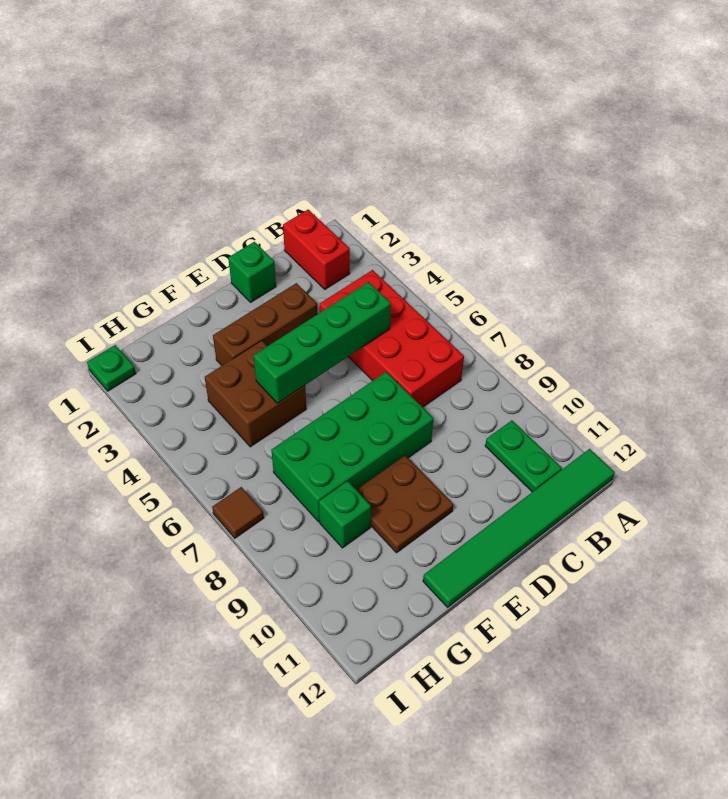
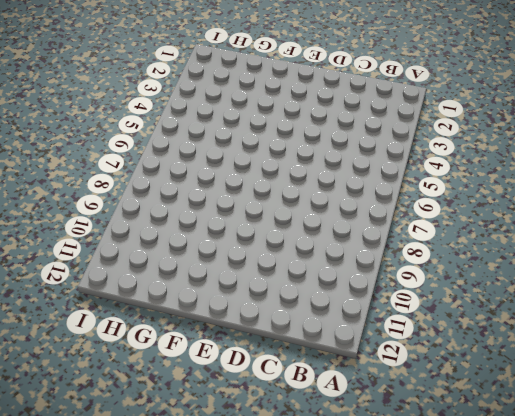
none -> green tile A12:F12 level 1
none -> red brick B1:B2 level 1
none -> red brick B4:C7 level 1

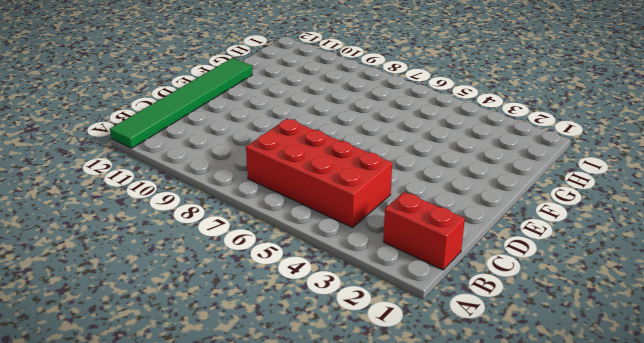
none -> green plate B10:B11 level 1
none -> green brick D1 level 1
none -> brown brick D3:F3 level 1

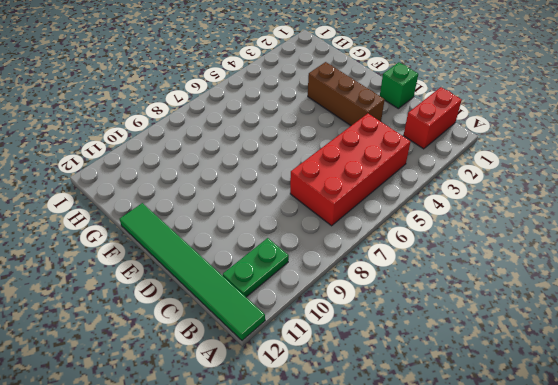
none -> green brick D7:G8 level 1
none -> brown plate E9:F10 level 1
none -> brown brick F4:G5 level 1

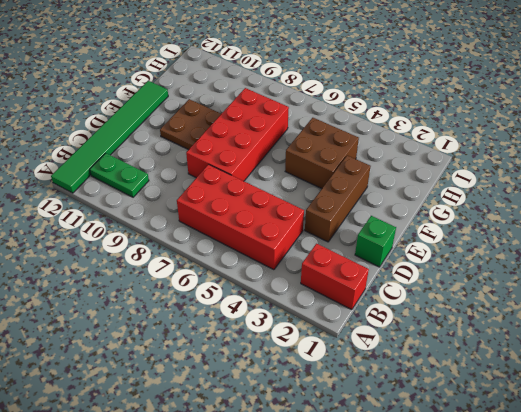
red brick D7:G8 level 1 -> green brick D7:G8 level 1
none -> green brick G9 level 1
none -> green plate I1 level 1
none -> brown tile I7 level 1

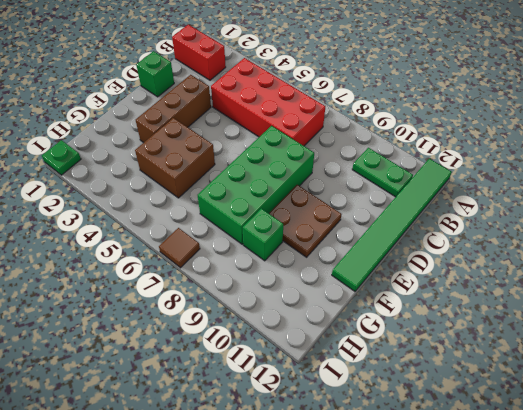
none -> green brick C5:F5 level 2

